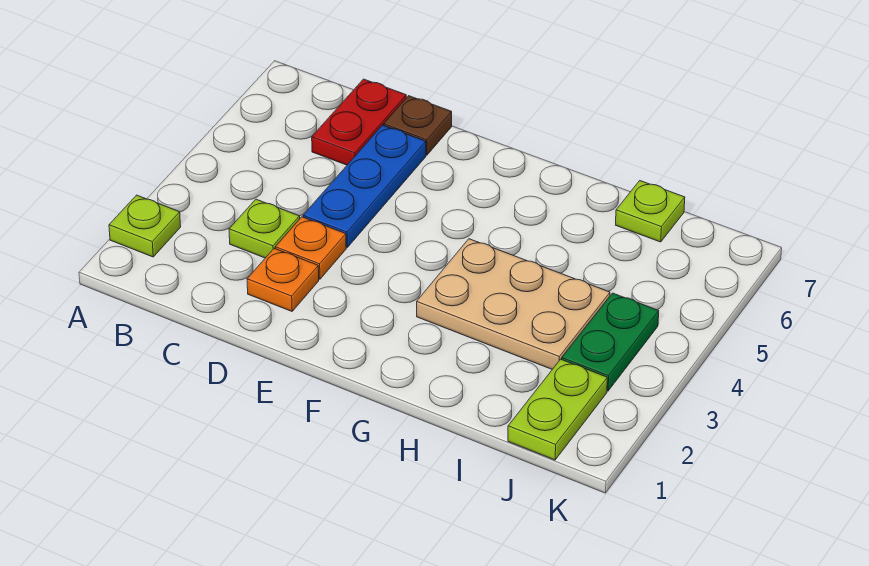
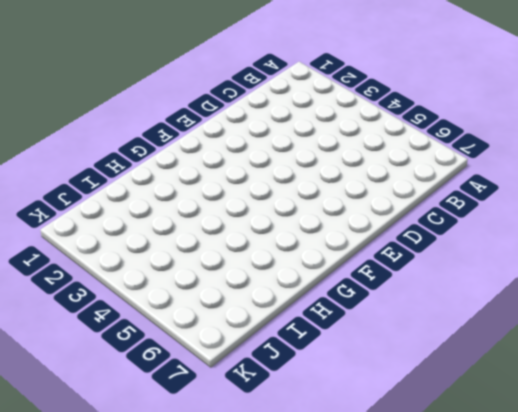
none -> lime plate A2 level 1
none -> lime plate C3 level 1

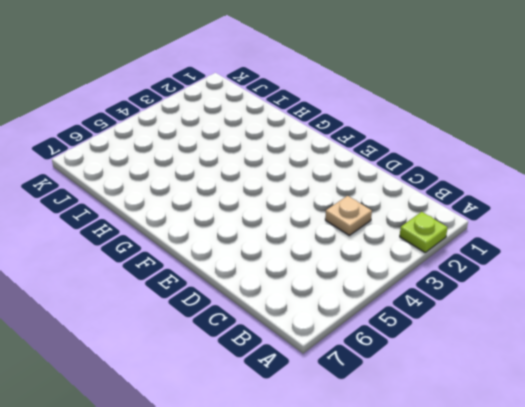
tan plate C3 level 1 -> lime plate C3 level 1
none -> red plate C6:C7 level 1
none -> orange plate D2 level 1

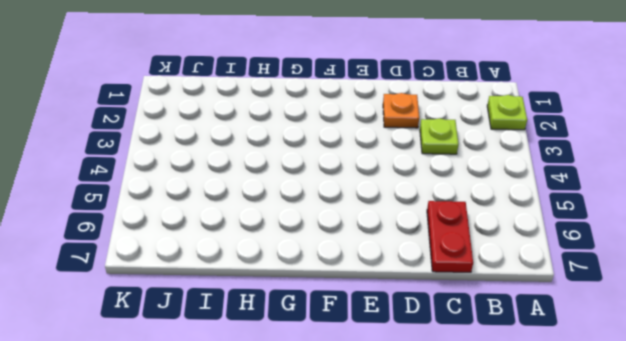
none -> orange plate D3 level 1
none -> blue plate D4:D6 level 1

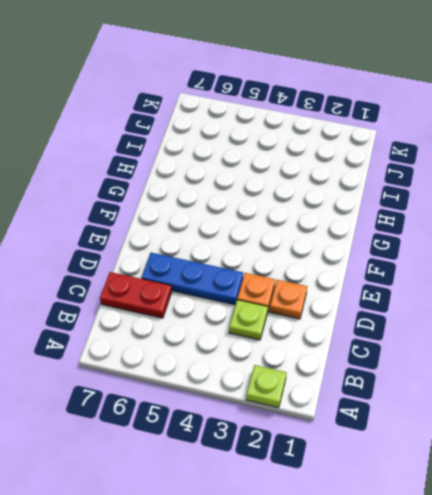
none -> brown plate D7 level 1
none -> tan plate G3:I4 level 1

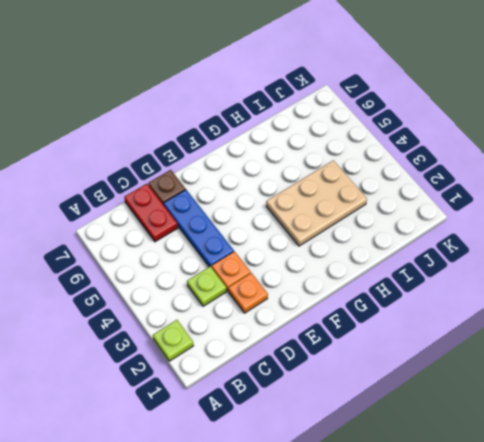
none -> lime plate I7 level 1
none -> lime plate J1:J2 level 1

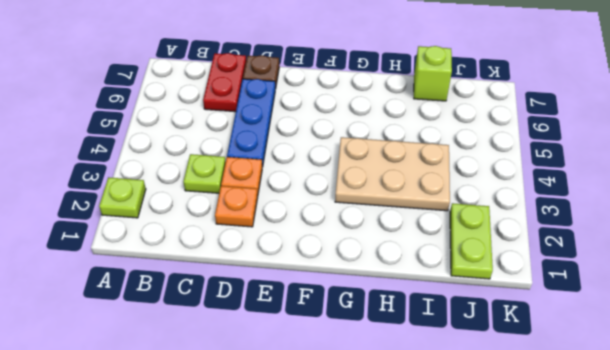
lime brick I7 level 1 -> lime plate I7 level 1
none -> green plate J3:J4 level 1

